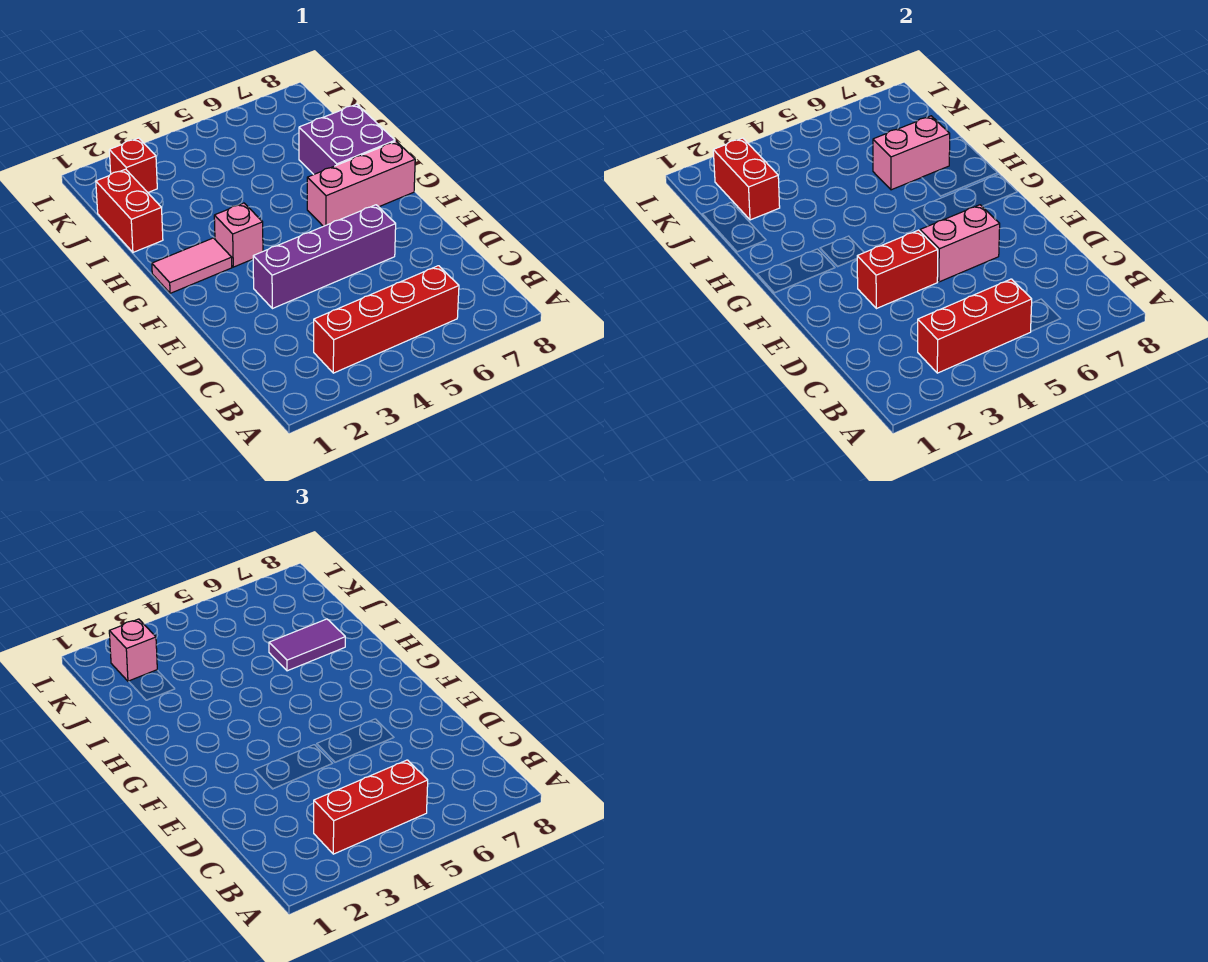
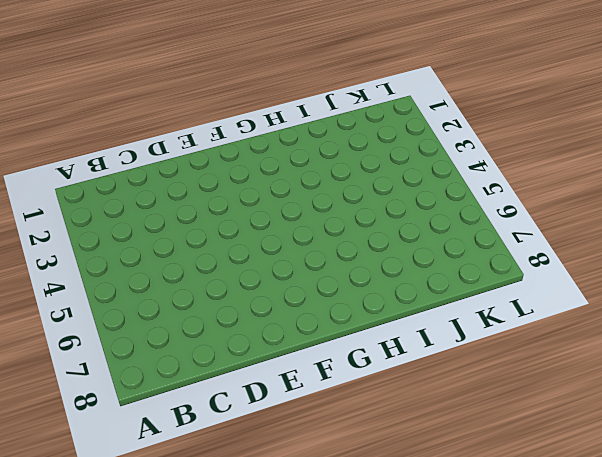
none -> red brick B3:B6 level 1
none -> purple brick E3:E6 level 1
none -> pink tile G1:G2 level 1

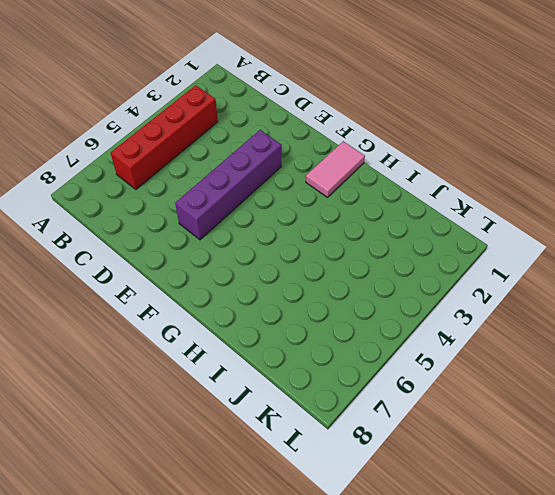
none -> pink brick G3 level 1
none -> pink brick G6:G8 level 1
none -> purple brick H7:I8 level 1

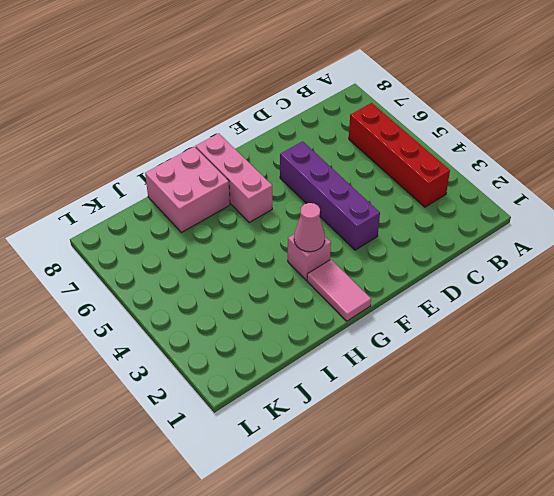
pink cone G3 level 2 -> none
pink brick H7:I8 level 1 -> purple brick H7:I8 level 1
none -> red brick I1:J1 level 1
none -> red brick K2 level 1
none -> red brick B3:B5 level 2

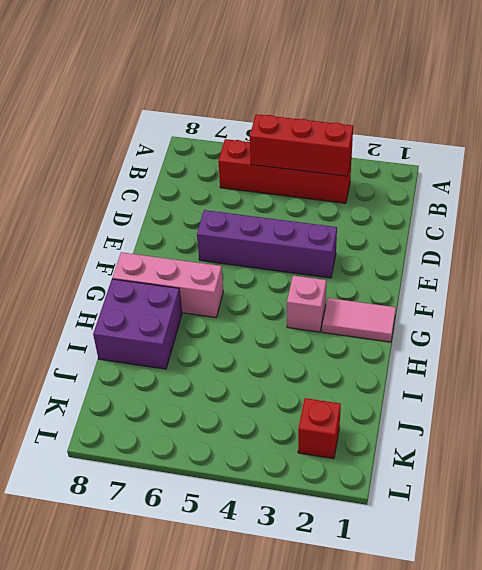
none -> red brick I1:J1 level 1
none -> red brick E3:E4 level 2
none -> pink brick E5:E6 level 2

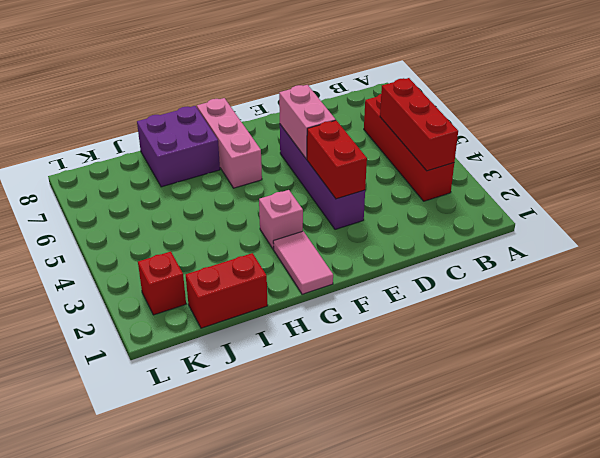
none -> pink brick I6:I7 level 2
none -> red brick J2:K2 level 2
none -> red brick B3:B5 level 3

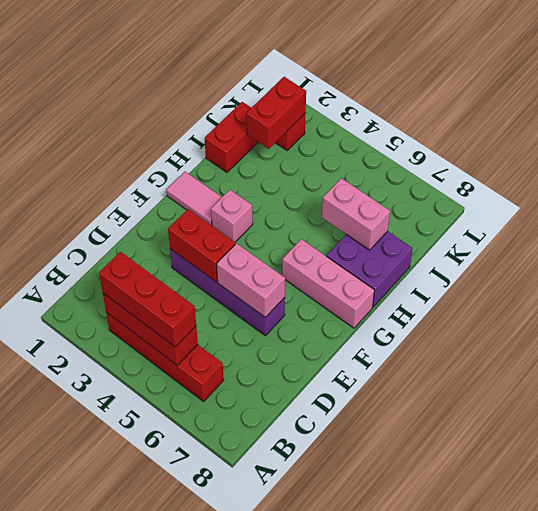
none -> purple tile I6:I7 level 3
none -> pink brick K2 level 3

